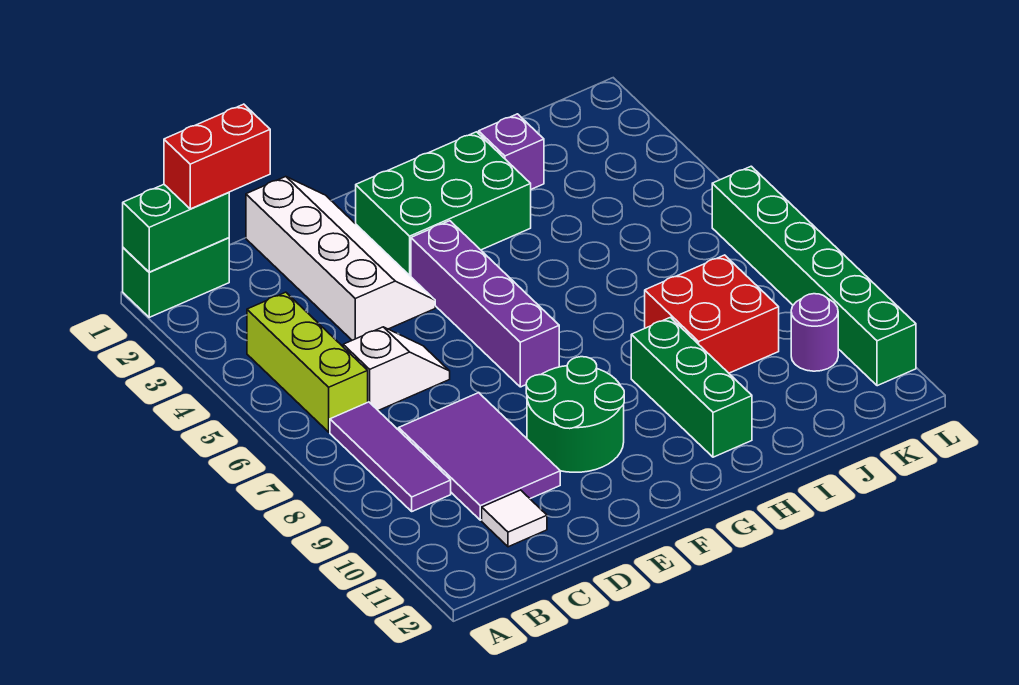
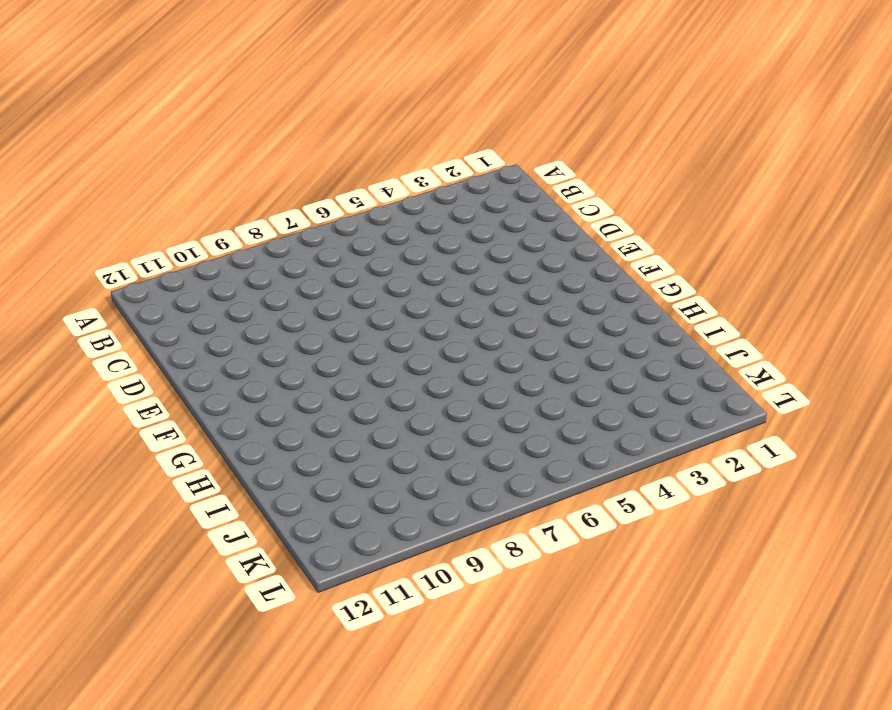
none -> green brick A1:B1 level 1
none -> lime brick B4:B6 level 1
none -> purple tile B7:B9 level 1

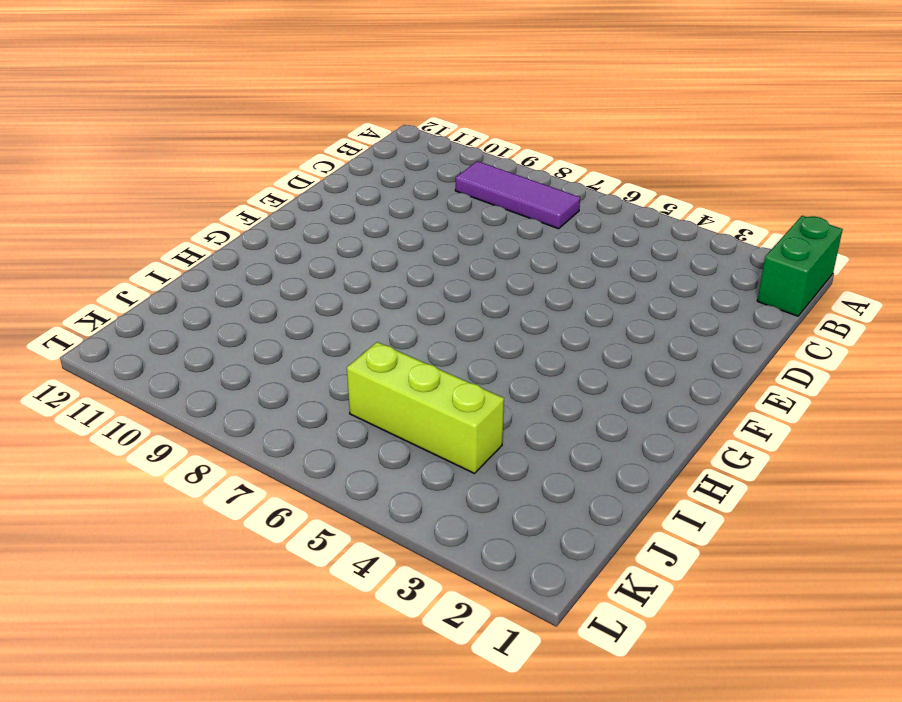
lime brick J4:J6 level 1 -> lime brick B4:B6 level 1
none -> white slope C6:D6 level 1 top C
none -> purple tile C8:D10 level 1
none -> white tile C11 level 1

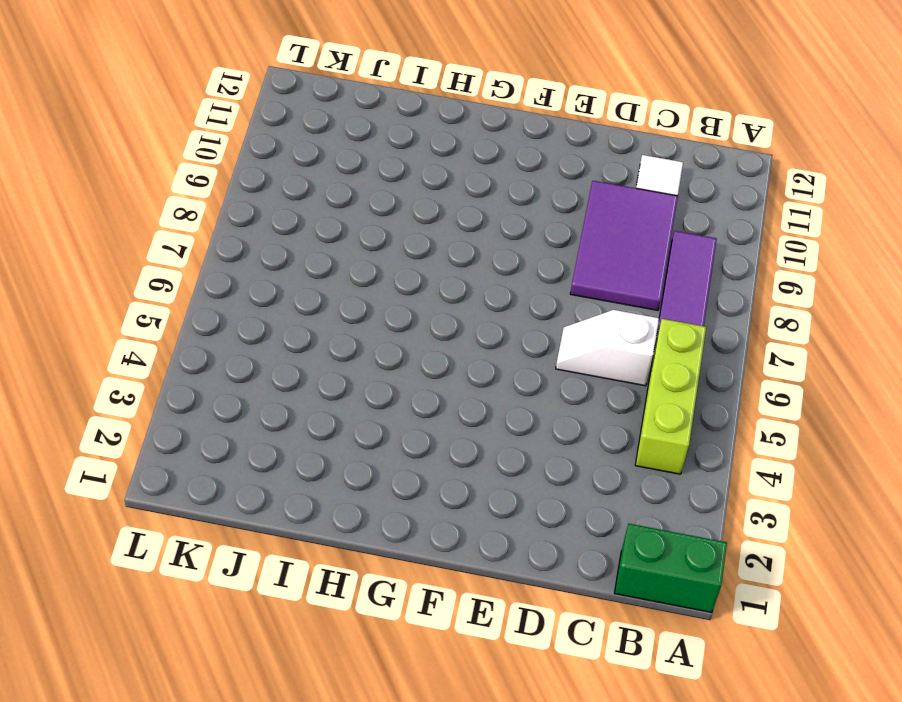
none -> white slope D1:E4 level 1 top D
none -> green round brick E9:F10 level 1
none -> green brick F2:H3 level 1

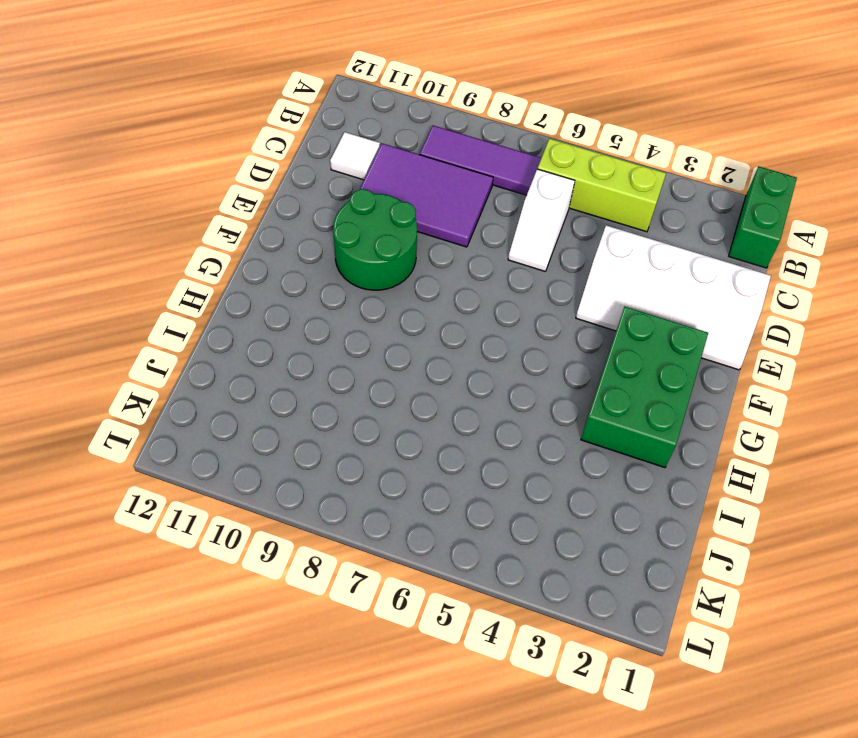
none -> purple brick F4:F7 level 1
none -> green brick H9:H11 level 1
none -> purple brick I2 level 1

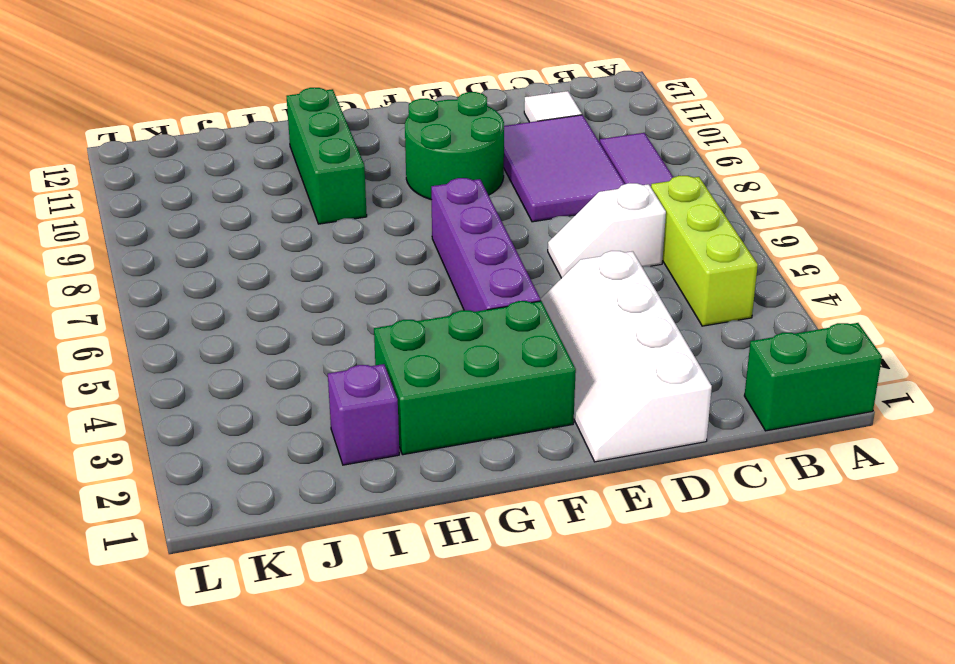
none -> red brick I8:J9 level 1
none -> purple round brick K10 level 1
none -> green brick L6:L11 level 1

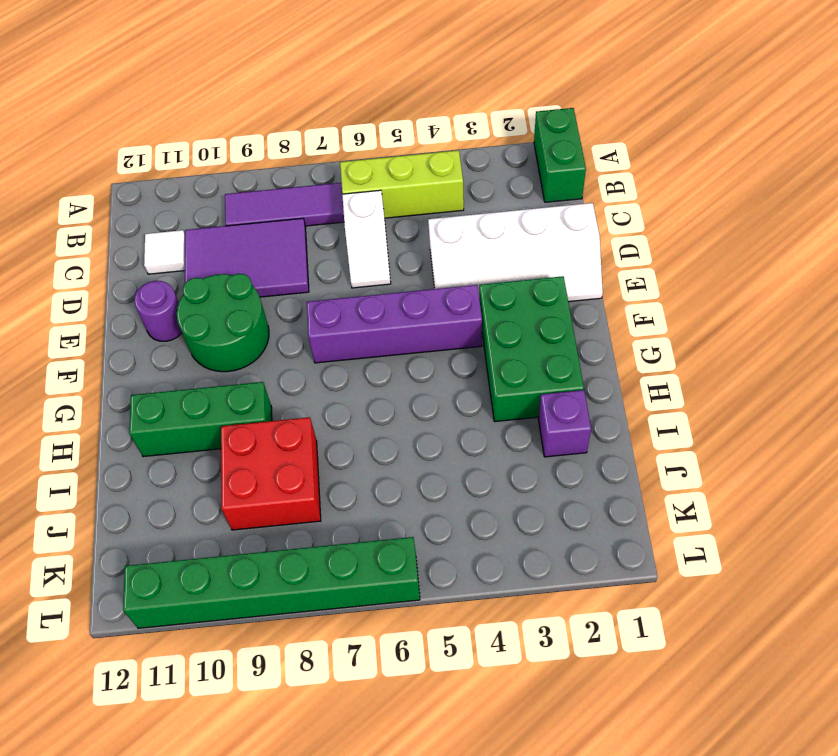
purple round brick E11 level 1 -> purple round brick K10 level 1
none -> green brick A1:B1 level 2
none -> red brick B1:C1 level 3

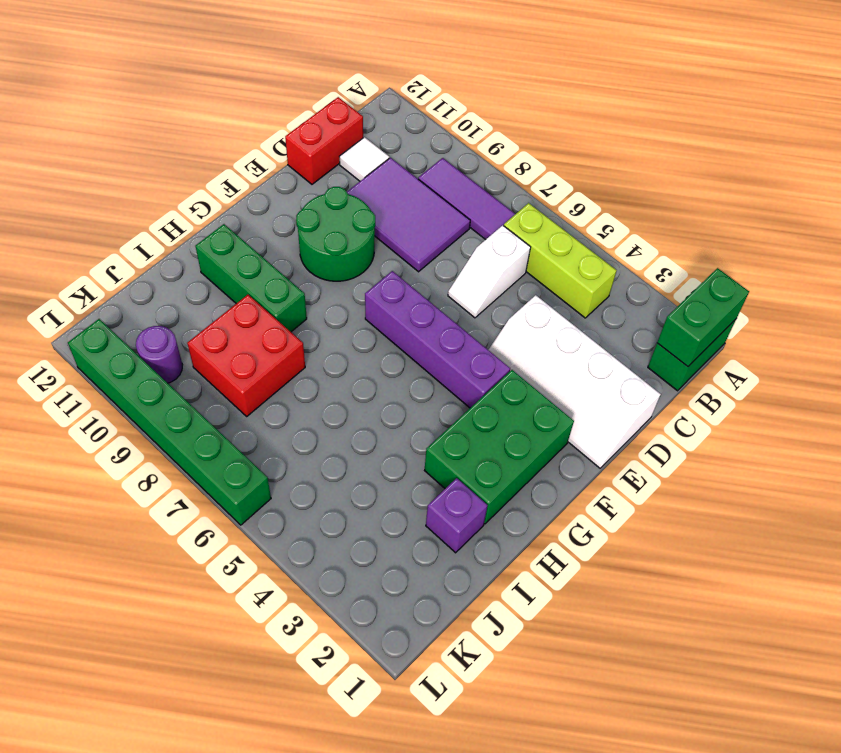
red brick C12:D12 level 1 -> red brick B1:C1 level 3

